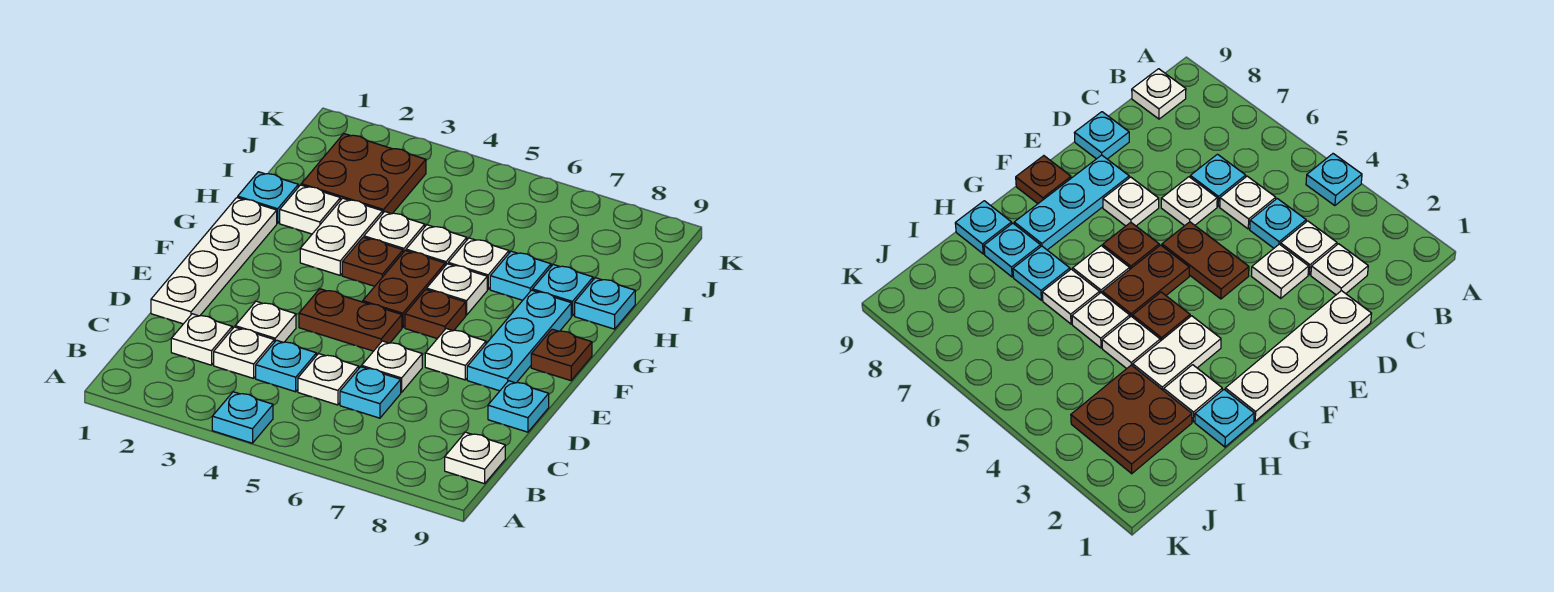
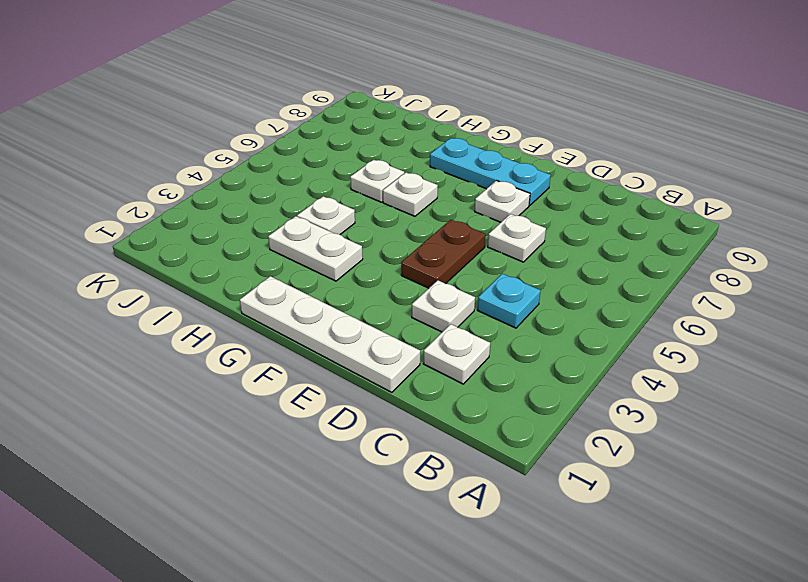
none -> cyan plate A4 level 1
none -> white plate B9 level 1
none -> white plate C3 level 1

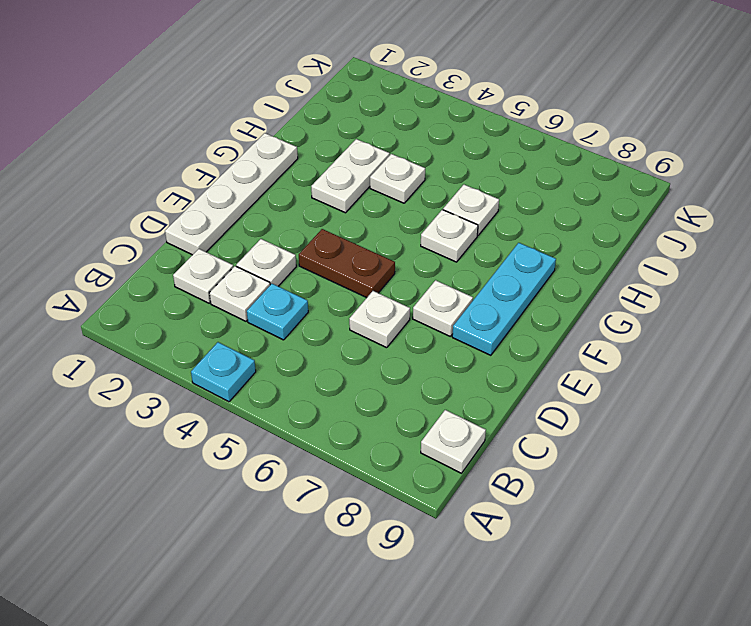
none -> white plate C5 level 1
none -> cyan plate C6 level 1
none -> cyan plate D9 level 1

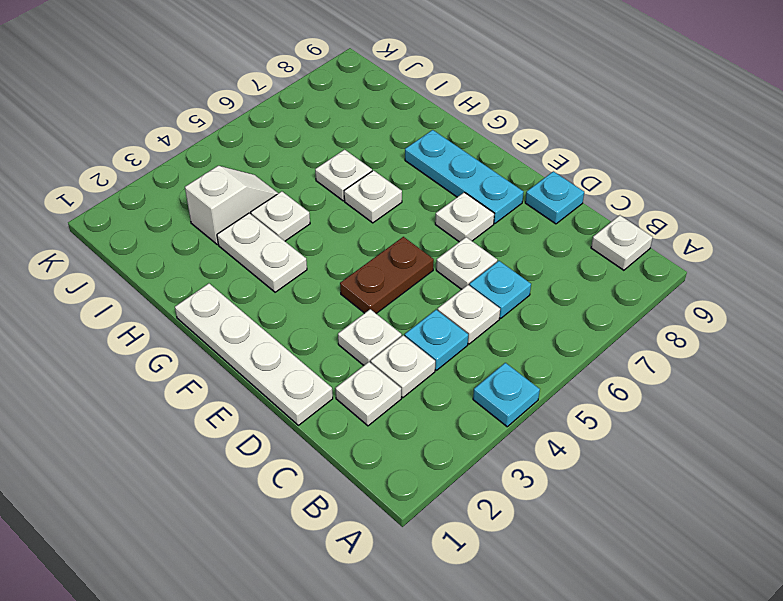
white slope I3:I4 level 1 top 3 -> brown plate I2:J3 level 1
none -> brown plate F5:G5 level 1
none -> brown plate F6 level 1
none -> brown plate F9 level 1

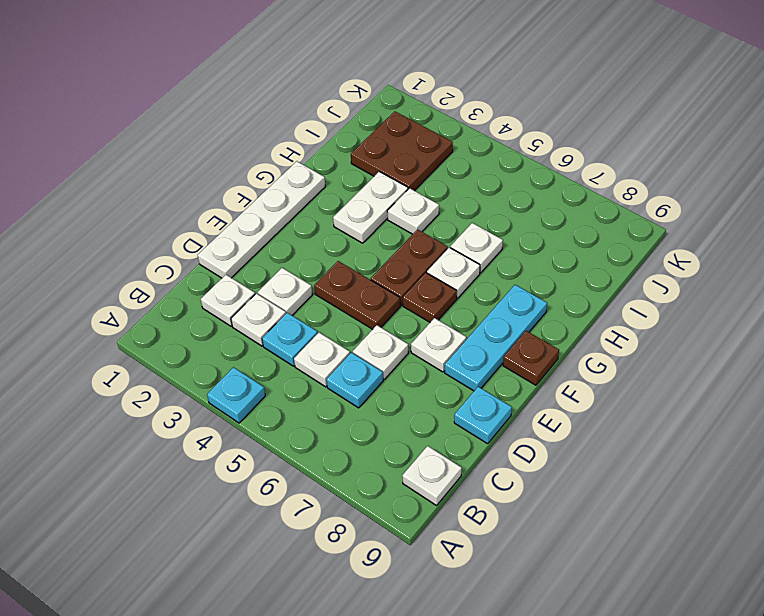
none -> brown plate G4 level 1
none -> cyan plate H1 level 1
none -> white plate H2 level 1

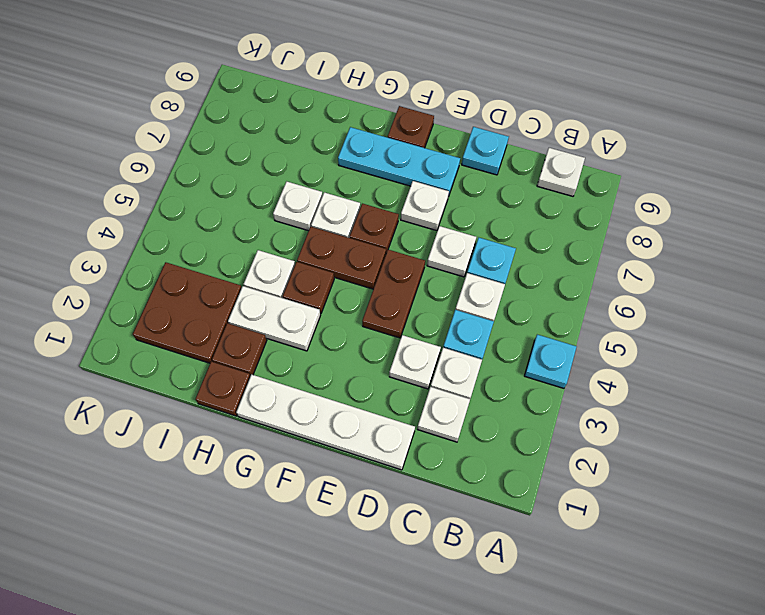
brown plate H1 level 1 -> cyan plate H1 level 1
brown plate H2 level 1 -> white plate H2 level 1
none -> white plate H5 level 1
none -> cyan plate H7 level 1
none -> cyan plate H8 level 1

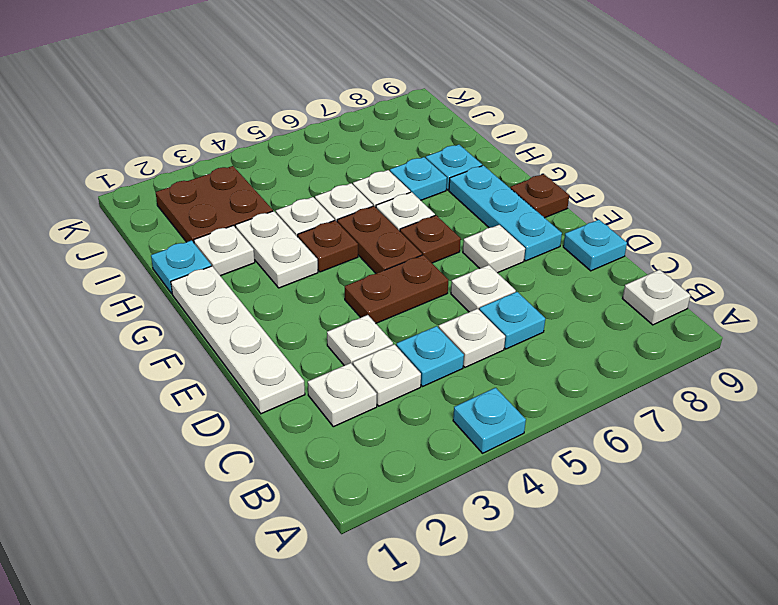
none -> cyan plate H9 level 1

